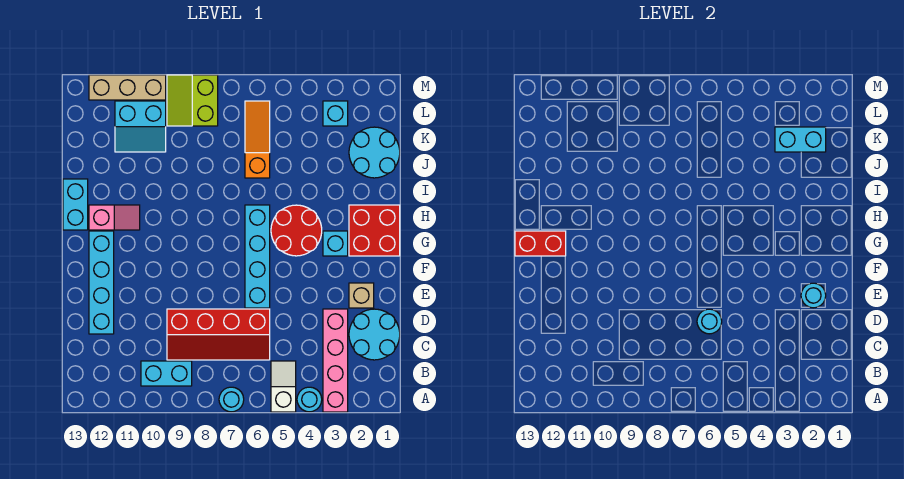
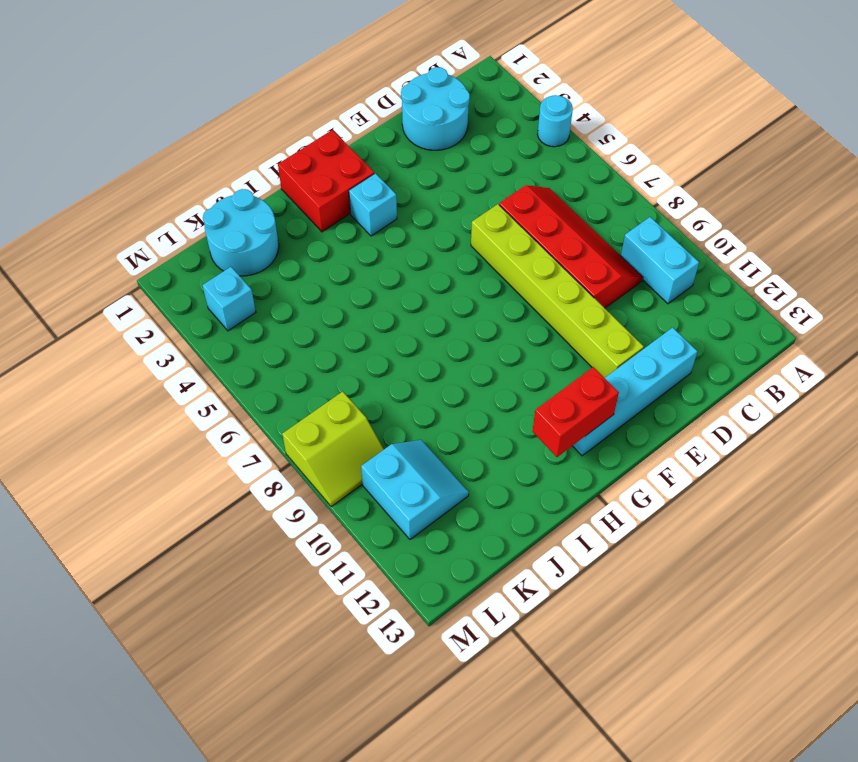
lime brick E6:E11 level 1 -> cyan brick E6:H6 level 1
red brick G12:H12 level 2 -> red brick G12:G13 level 2
none -> pink brick A3:D3 level 1
none -> white slope A5:B5 level 1 top A
none -> cyan round brick A7 level 1

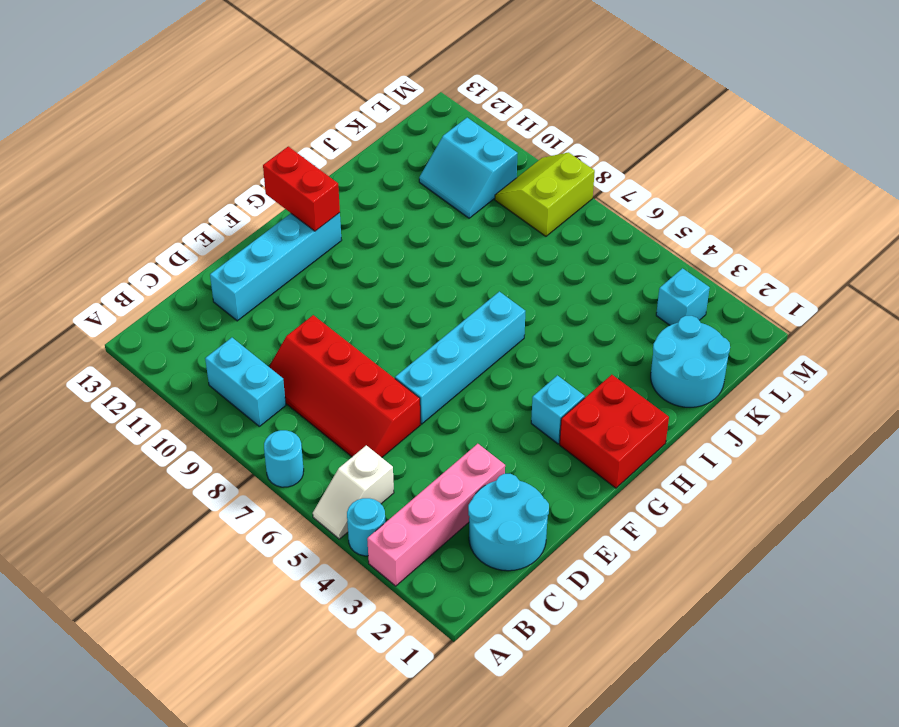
white slope A5:B5 level 1 top B -> white slope A5:B5 level 1 top A
none -> tan brick E2 level 1
none -> red round brick G4:H5 level 1
none -> pink slope H11:H12 level 1 top 12

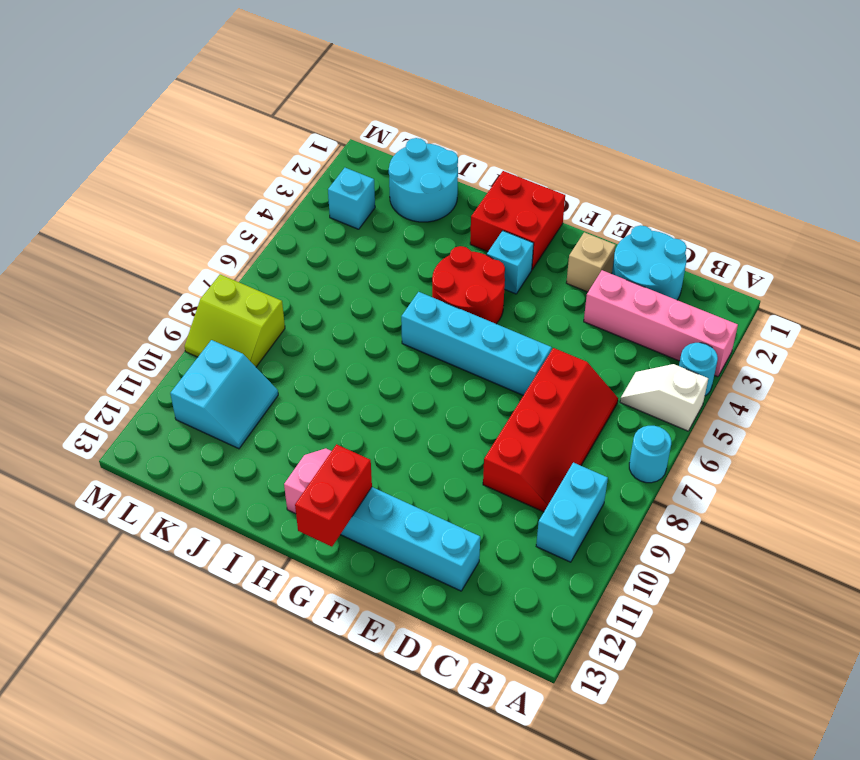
none -> cyan brick H13:I13 level 1
none -> orange slope J6:L6 level 1 top J
none -> tan brick M10:M12 level 1

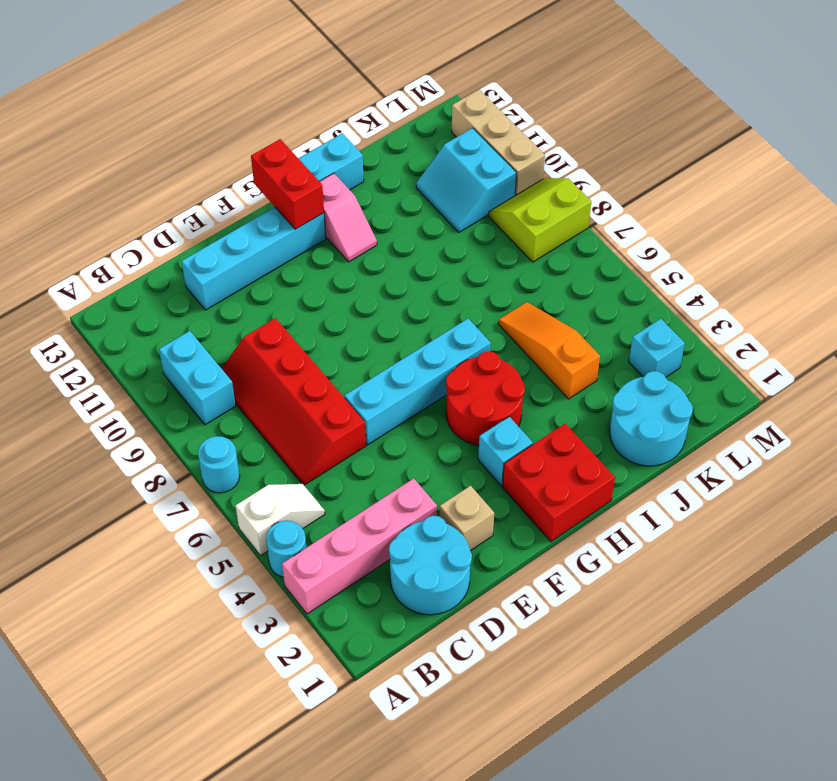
orange slope J4:J6 level 1 top 4 -> orange slope J6:L6 level 1 top J
none -> cyan round brick D6 level 2
none -> cyan round brick E2 level 2
none -> cyan brick K2:K3 level 2

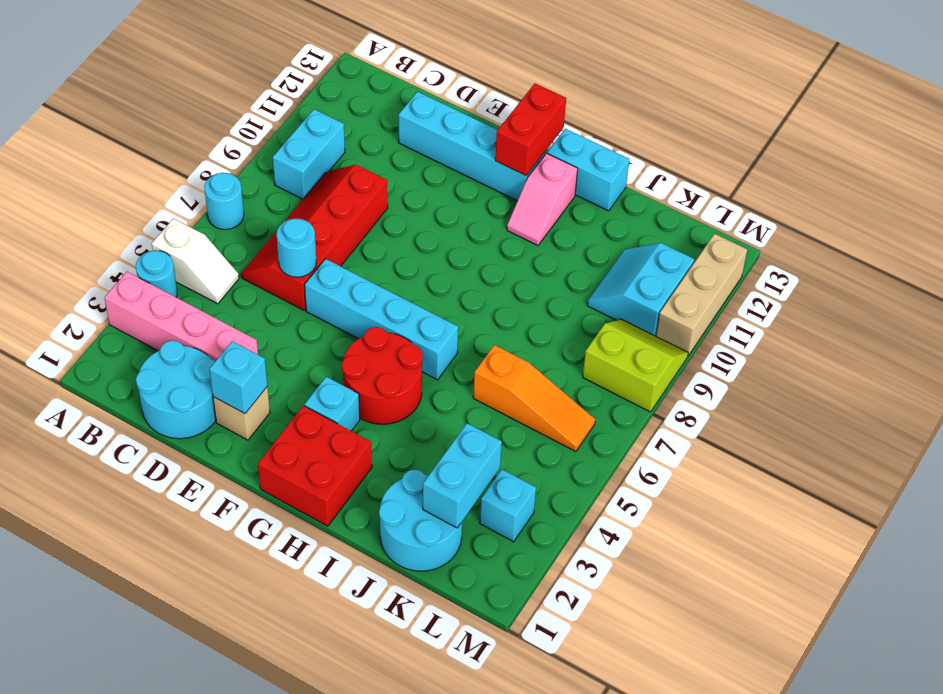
cyan brick E2 level 2 -> cyan round brick E2 level 2

